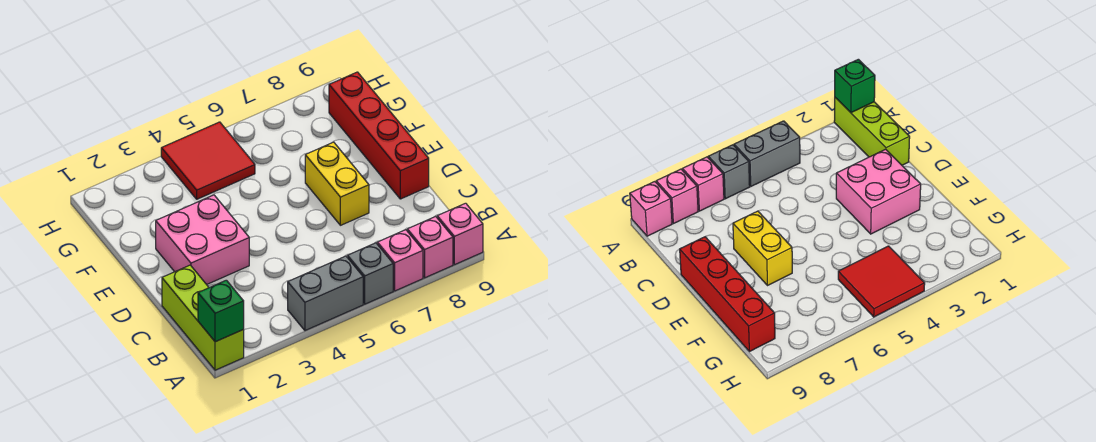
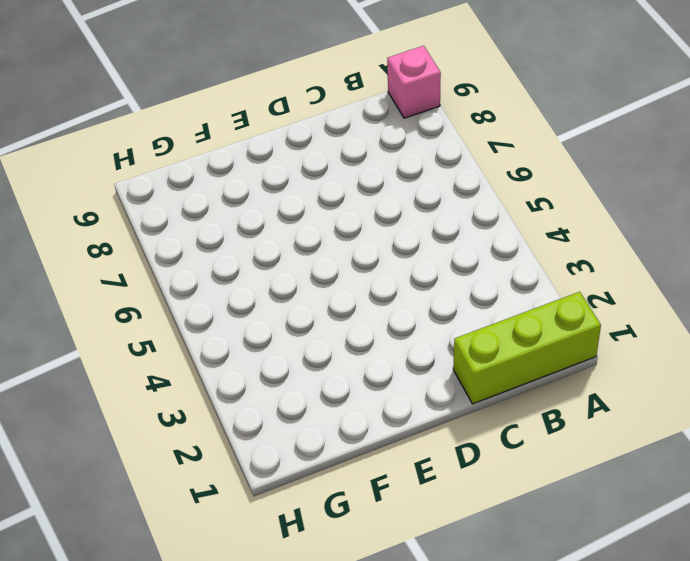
none -> grey brick A4:A5 level 1
none -> grey brick A6 level 1

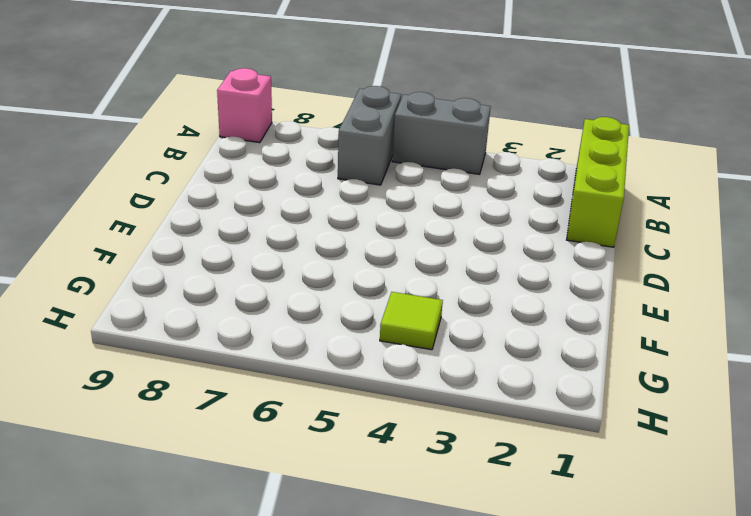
grey brick A6:B6 level 1 -> grey brick A6 level 1
lime tile G4 level 1 -> red tile G4:H5 level 1
none -> pink brick A7 level 1
none -> pink brick A8 level 1

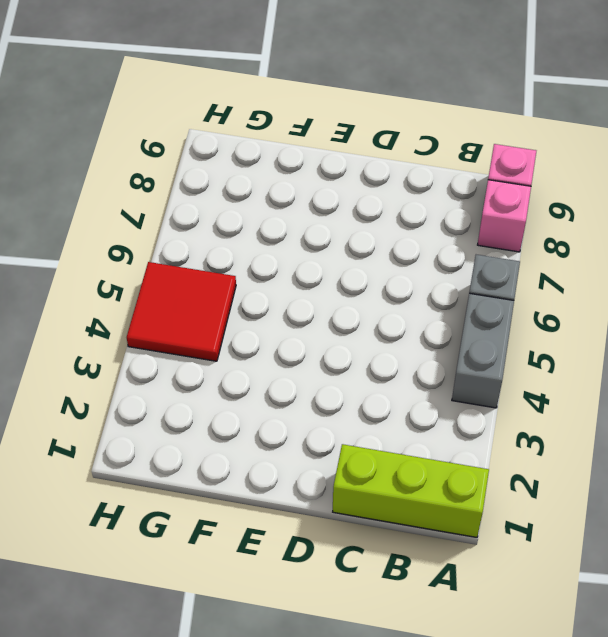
none -> pink brick A7 level 1
none -> pink brick D2:E3 level 1

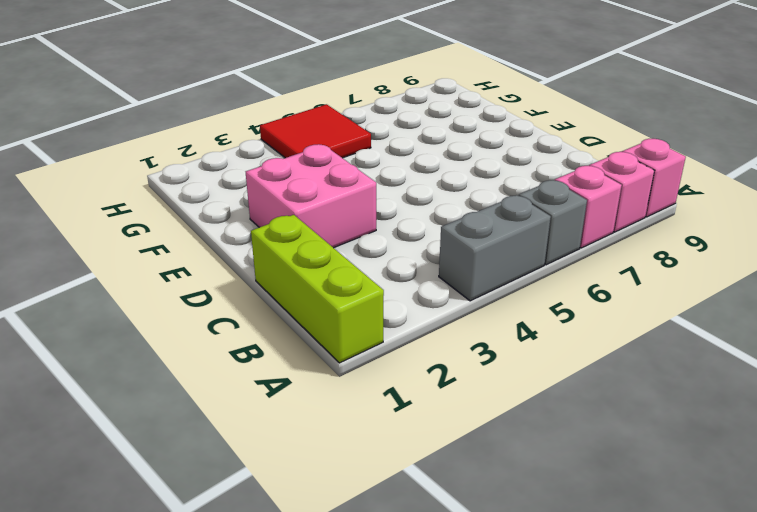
none -> yellow brick D7:E7 level 1
none -> red brick D9:G9 level 1

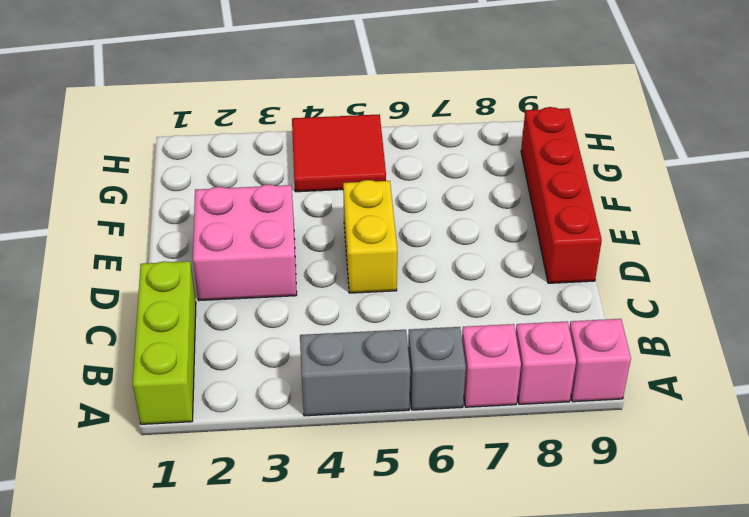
yellow brick D5:E5 level 1 -> yellow brick D7:E7 level 1
none -> green brick A1 level 2

